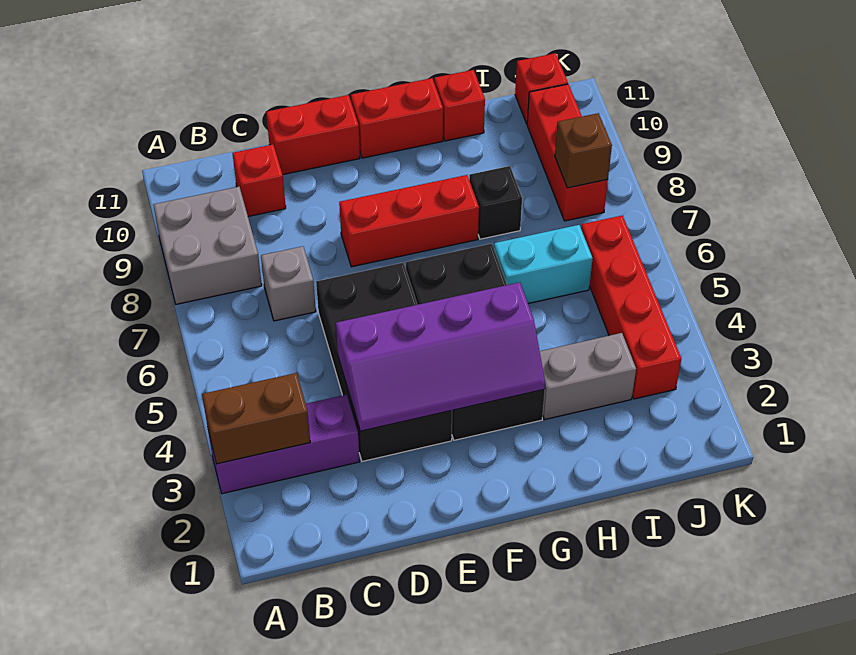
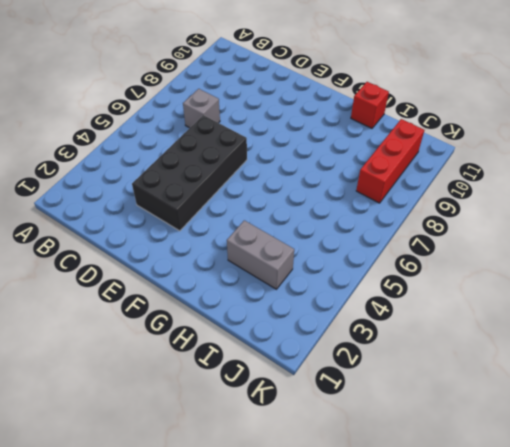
none -> purple brick A3:C3 level 1
none -> grey brick A8:B9 level 1
none -> red brick C10 level 1

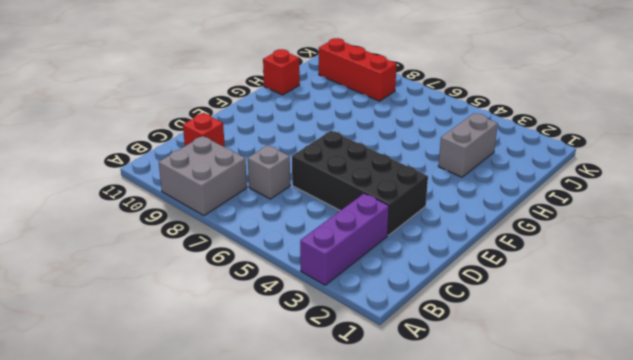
none -> red brick D11:E11 level 1
none -> red brick E8:G8 level 1
none -> black brick F3:G6 level 1

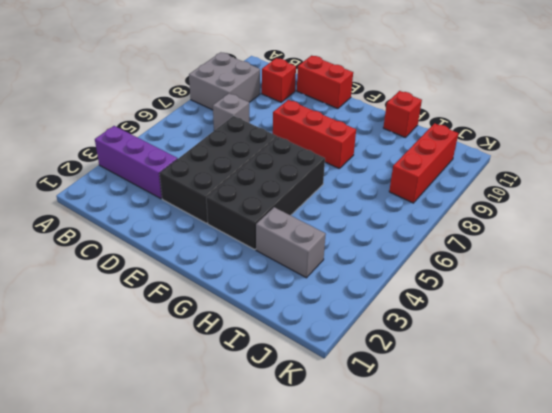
none -> red brick F11:G11 level 1
none -> cyan brick H6:I6 level 1
none -> black brick H8 level 1

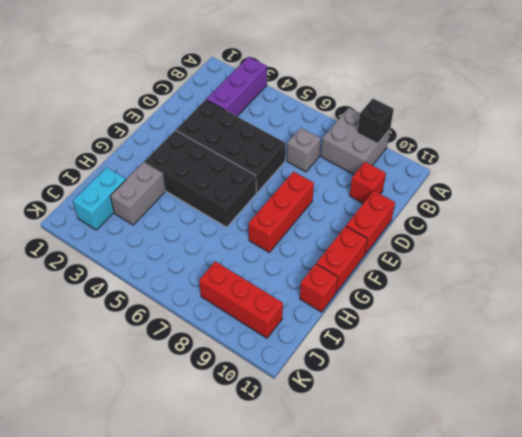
black brick A9 level 2 -> black brick H8 level 1
cyan brick I2:J2 level 1 -> cyan brick H6:I6 level 1
none -> red brick J3:J6 level 1
none -> red brick J11 level 1
none -> brown brick A3:B3 level 2

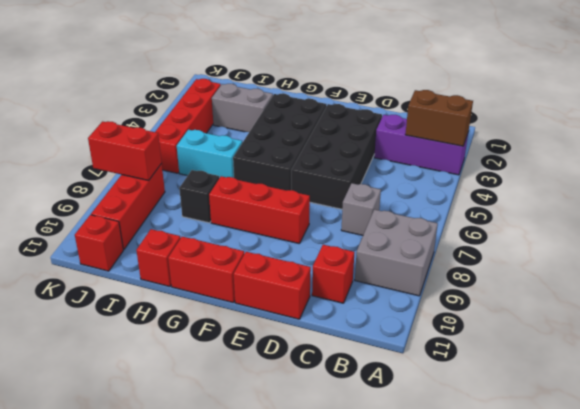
red brick J8:K8 level 2 -> brown brick J8 level 2
none -> purple slope D3:G4 level 2 top 4

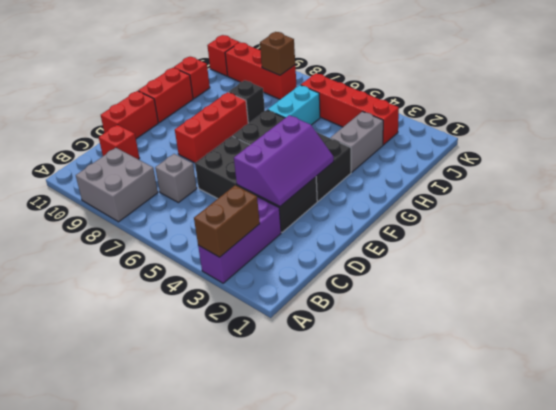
purple slope D3:F4 level 2 top 4 -> purple slope D3:G4 level 2 top 4

